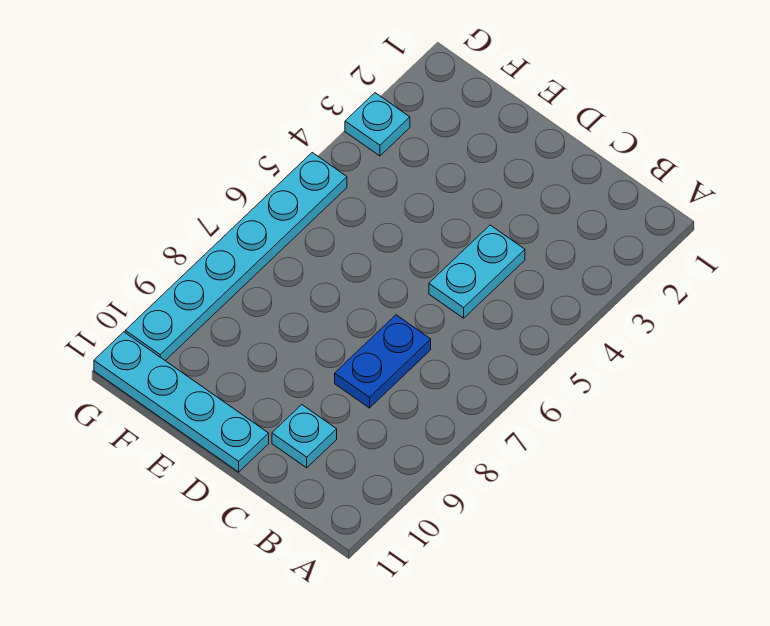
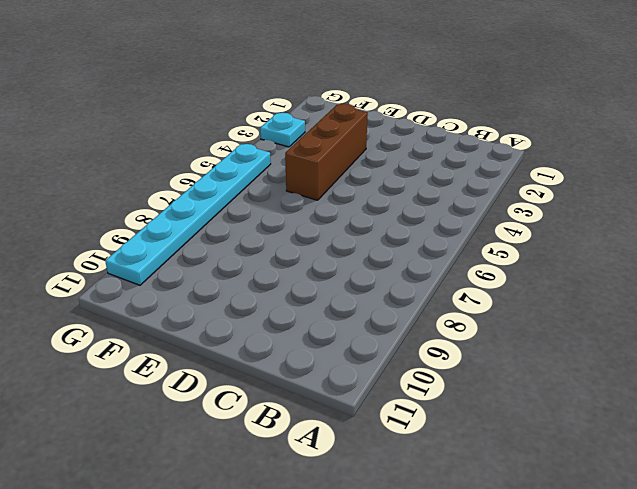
brown brick E3:E5 level 1 -> none
none -> cyan plate C4:C5 level 1
none -> blue plate C7:C8 level 1

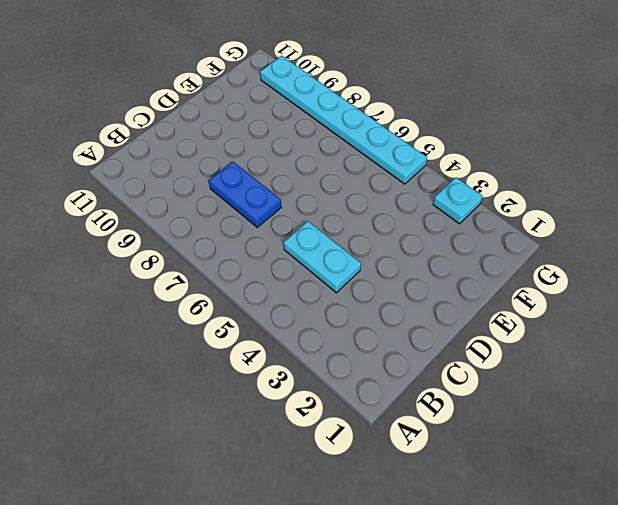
none -> cyan plate C10 level 1
none -> cyan plate D11:G11 level 1

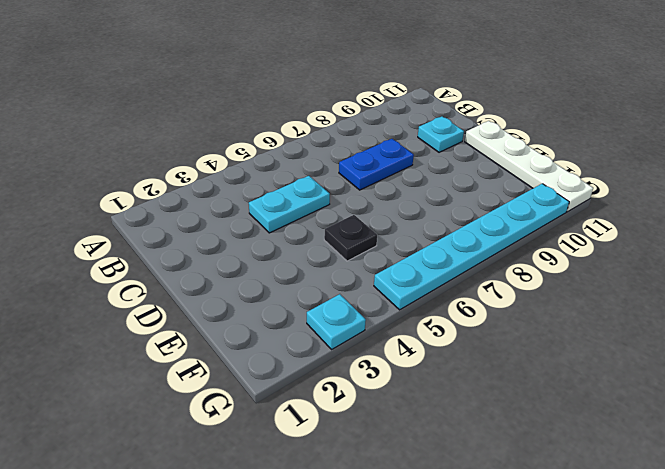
white plate D11:G11 level 1 -> cyan plate D11:G11 level 1
black plate E5 level 1 -> none

